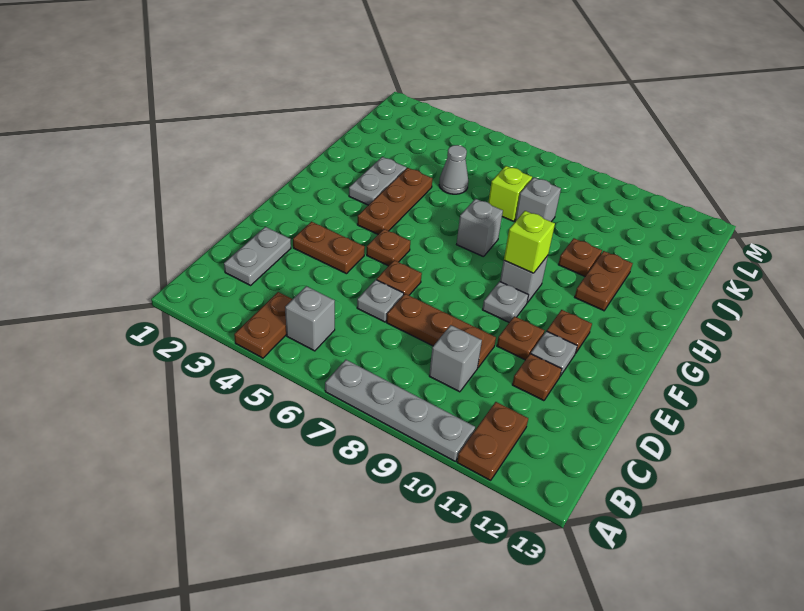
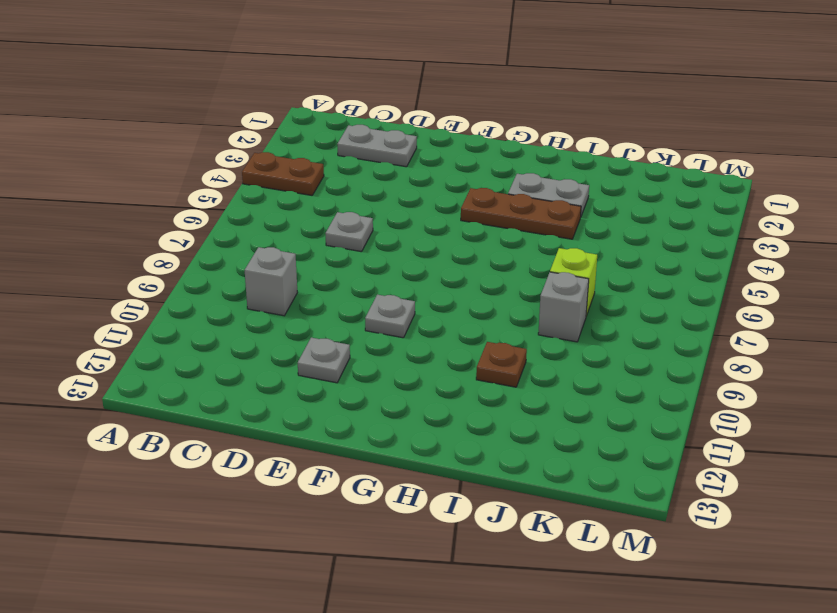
none -> grey plate A7:A10 level 1
none -> brown plate A11:B11 level 1
none -> grey brick B5 level 1

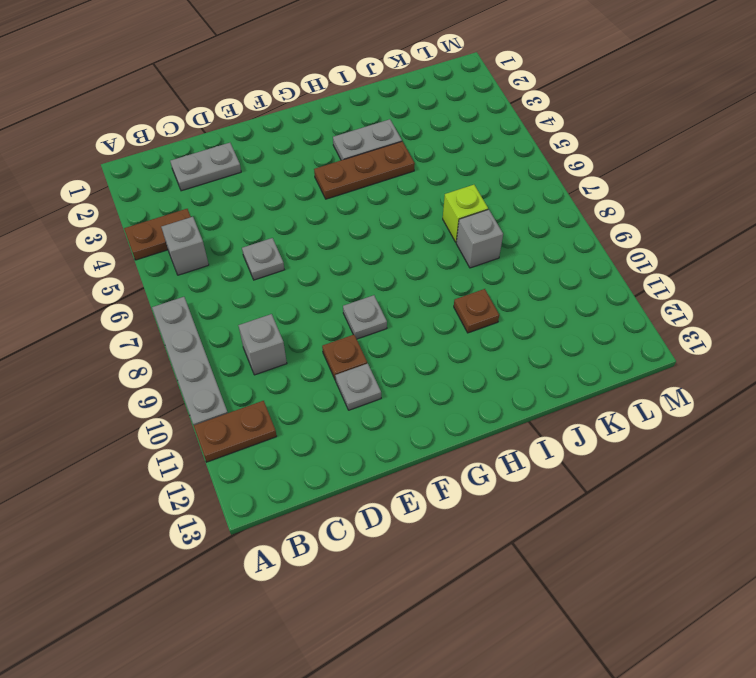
none -> brown plate D7:D9 level 1
none -> brown plate D11 level 1
none -> brown plate E3:E4 level 1

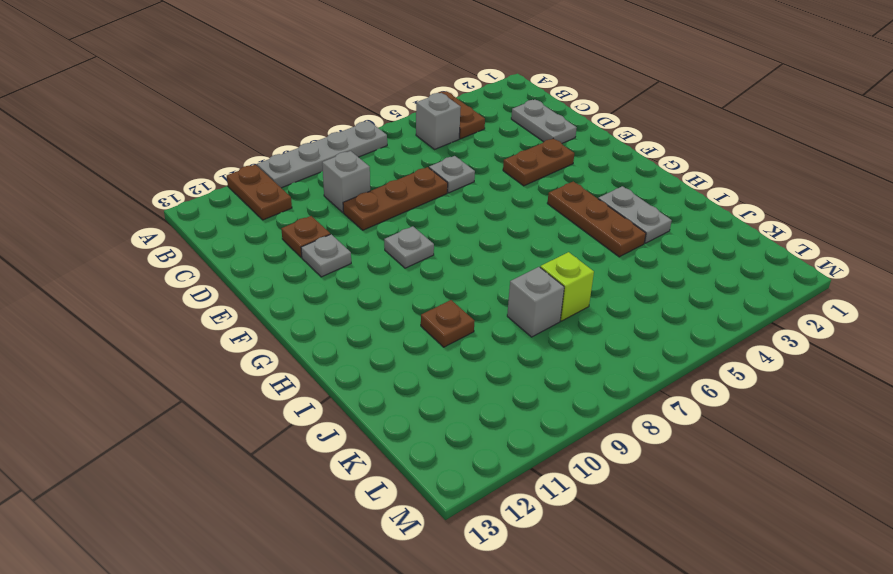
none -> brown plate E6 level 1
none -> brown plate E10 level 1
none -> brown plate F5 level 1

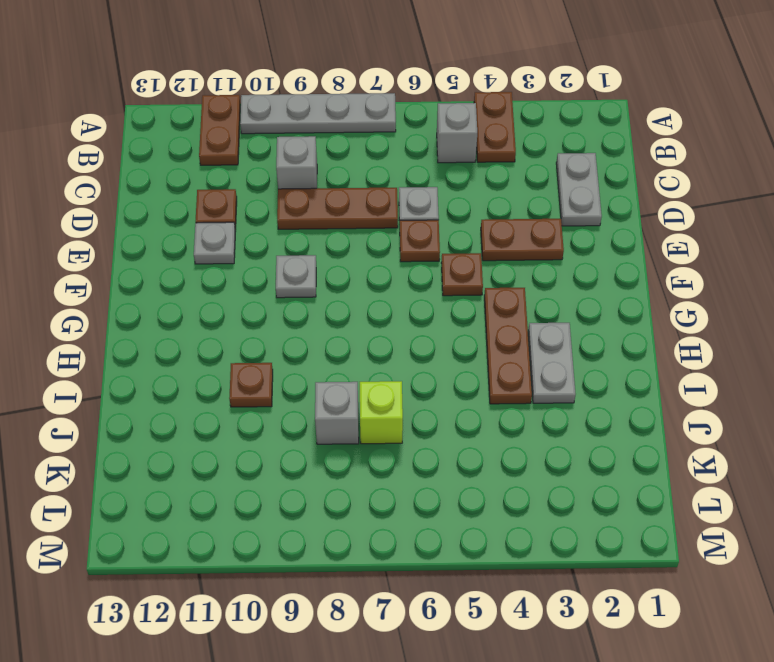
none -> brown plate E10 level 1
none -> brown plate F11 level 1
none -> grey brick G9 level 1

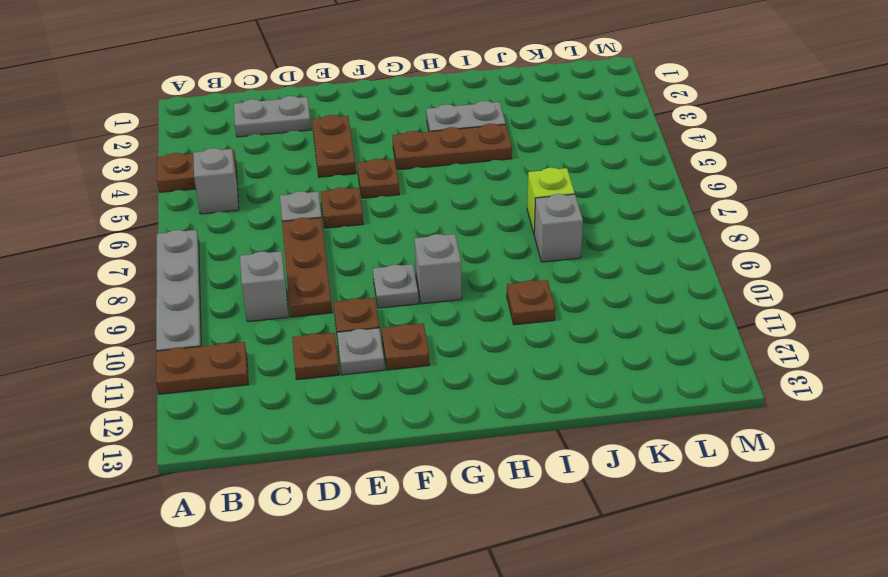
none -> grey brick H7 level 1
none -> brown plate H11:I11 level 1
none -> grey cone J5 level 1

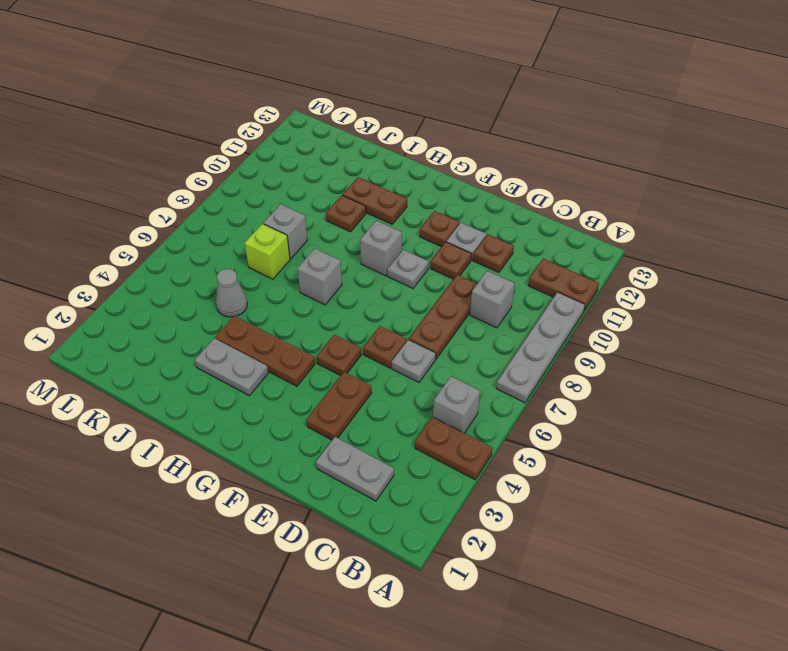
none -> lime brick G9 level 2

